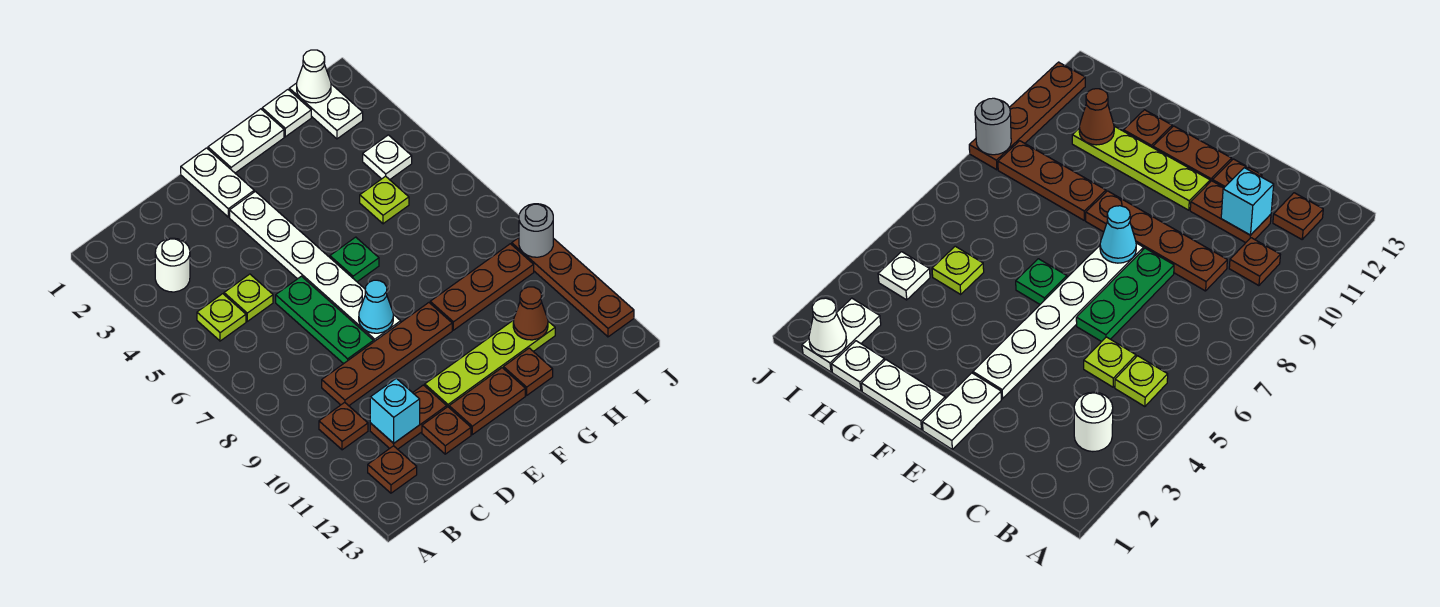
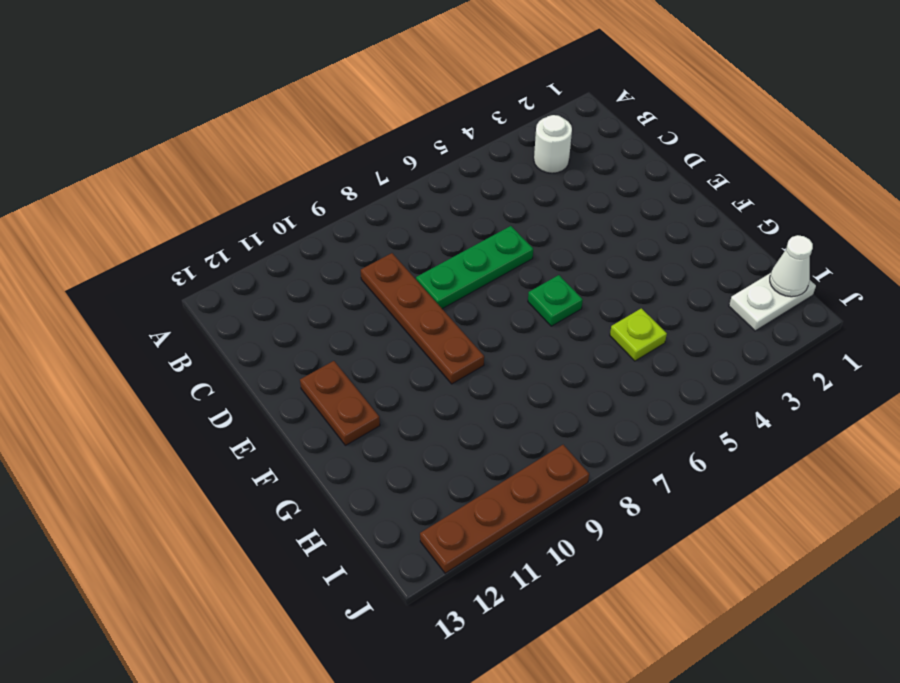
none -> lime plate B5 level 1
none -> brown plate B10 level 1
none -> brown plate B12 level 1

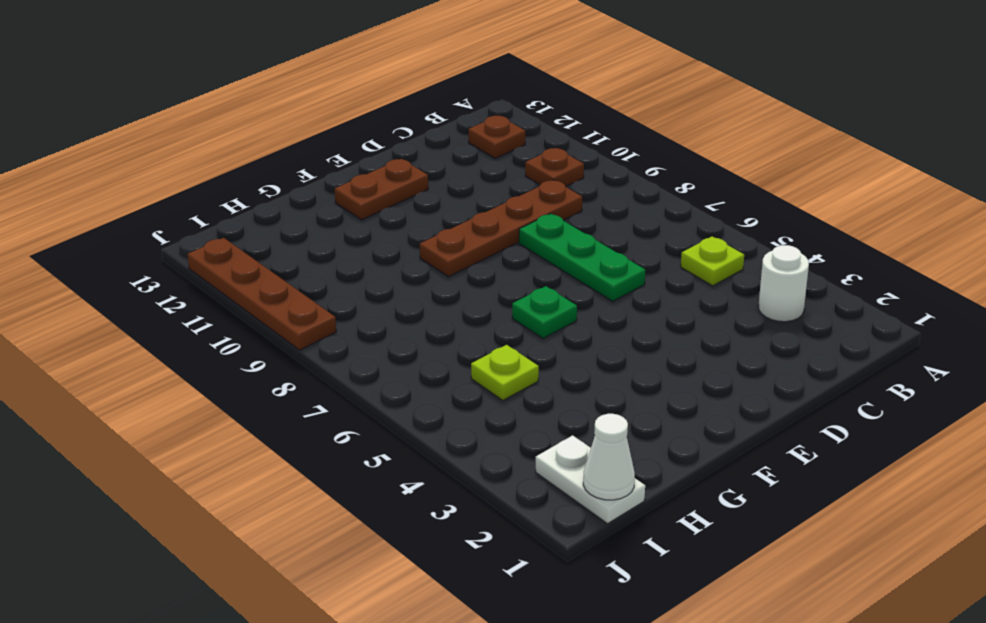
none -> lime plate C5 level 1
none -> brown plate C11:D11 level 1
none -> brown plate D12 level 1

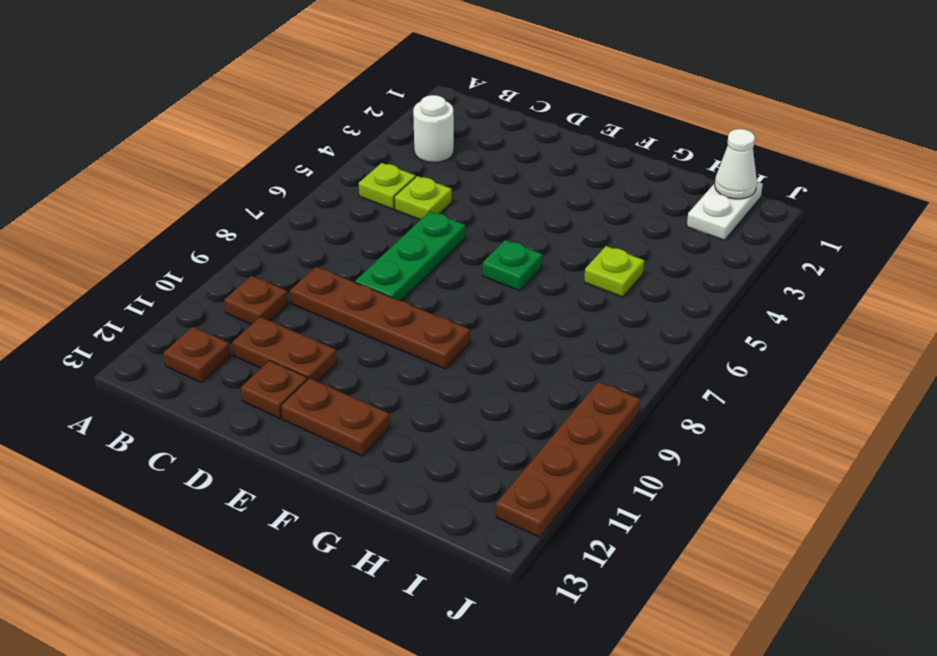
none -> white plate E1:E2 level 1
none -> white plate E3:E8 level 1
none -> lime plate E11:H11 level 1

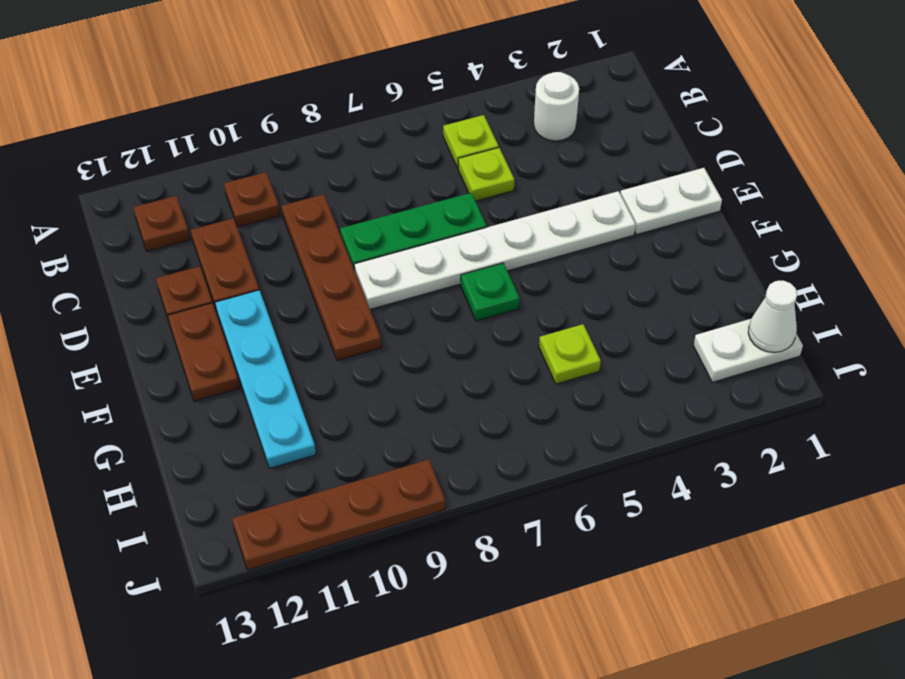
cyan plate E11:H11 level 1 -> lime plate E11:H11 level 1
none -> white plate F1:G1 level 1
none -> brown plate G9:I9 level 1
none -> brown plate G12 level 1

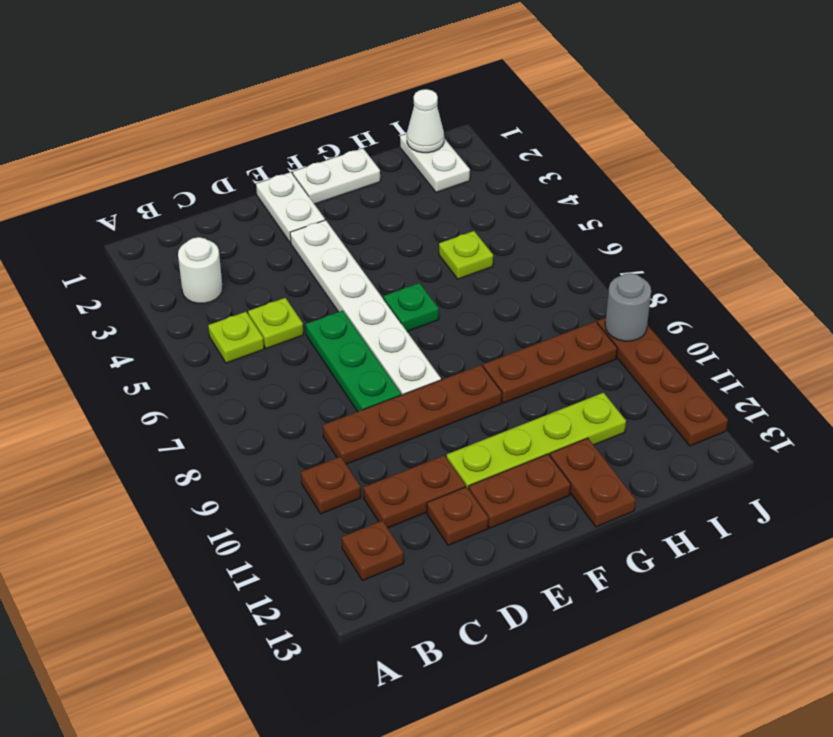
brown plate G12:G13 level 1 -> brown plate G12 level 1
none -> white plate H1 level 1
none -> white plate I4 level 1
none -> cyan brick C11 level 2

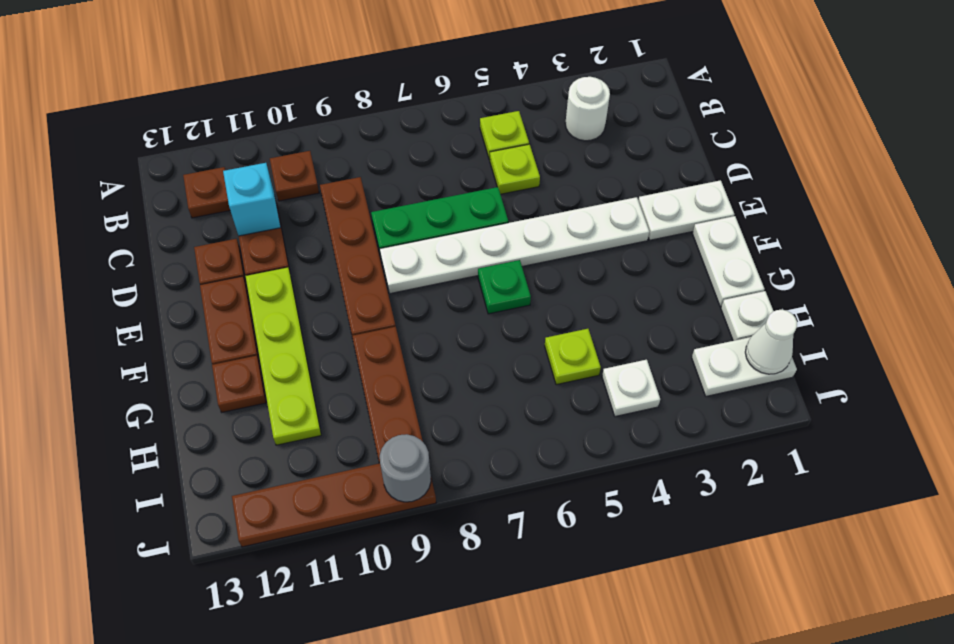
none -> cyan cone E8 level 2
none -> brown cone H11 level 2

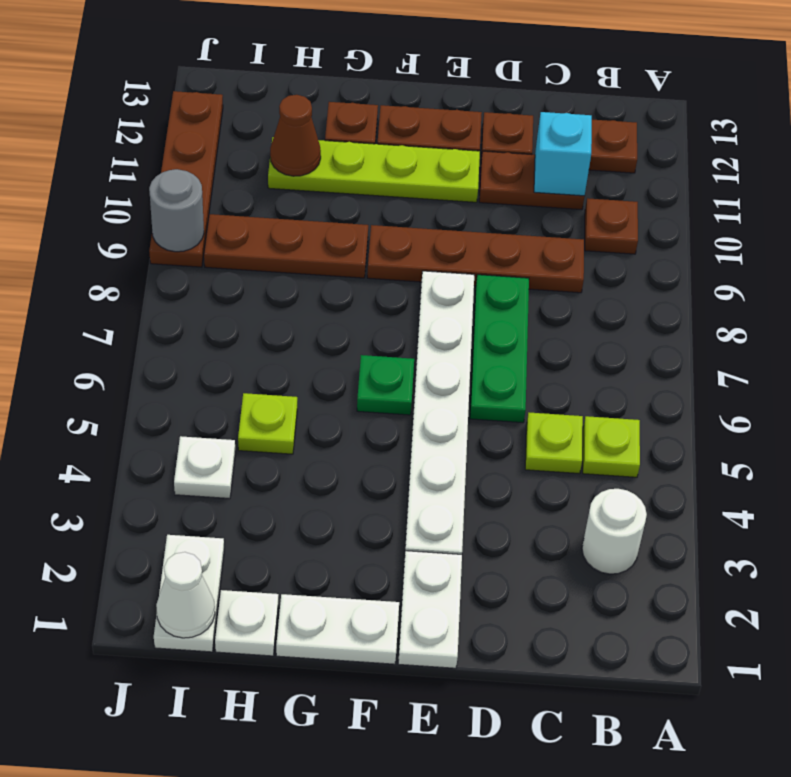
none -> cyan cone E8 level 2

